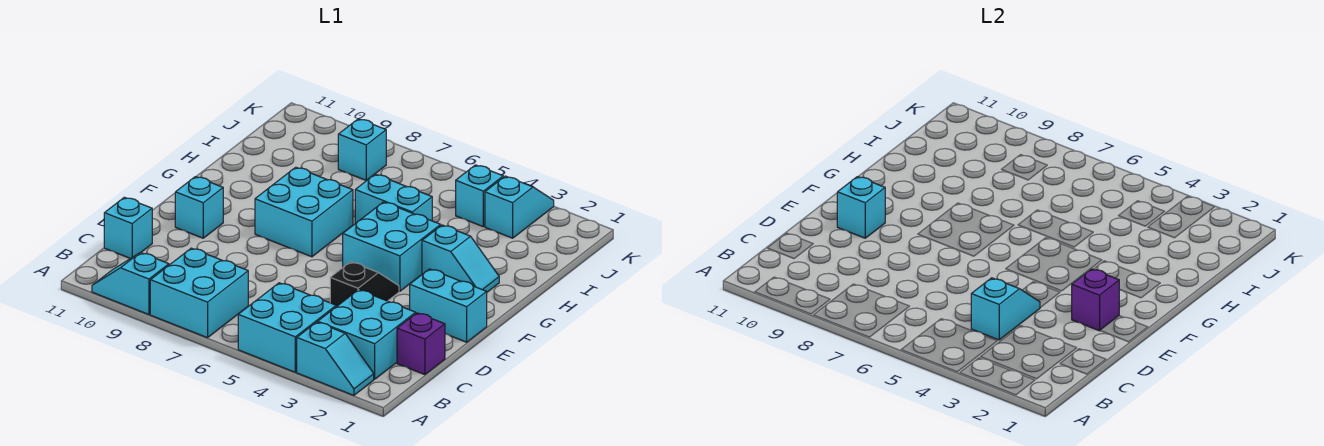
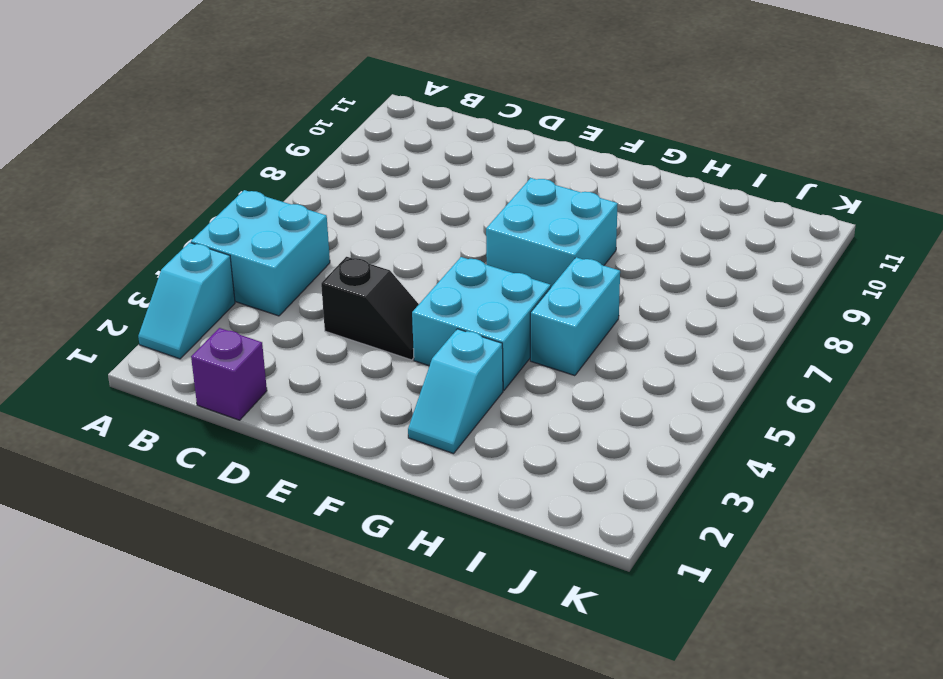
none -> cyan brick A7:B8 level 1
none -> cyan slope A9:A10 level 1 top 9
none -> cyan brick B2:C3 level 1

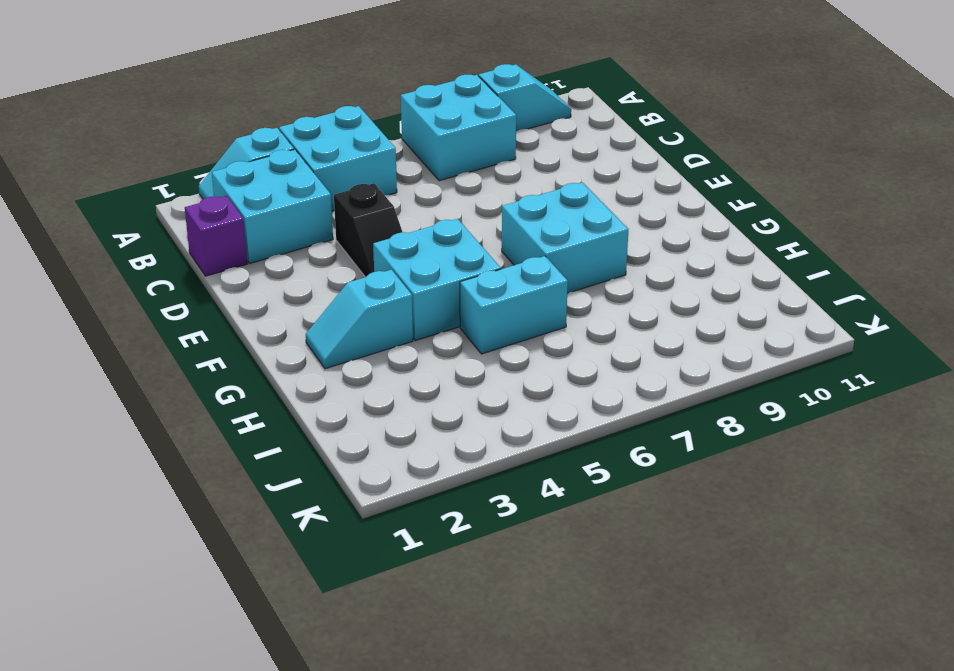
none -> cyan brick C11 level 1
none -> cyan brick E1:E2 level 1
none -> cyan brick E10 level 1

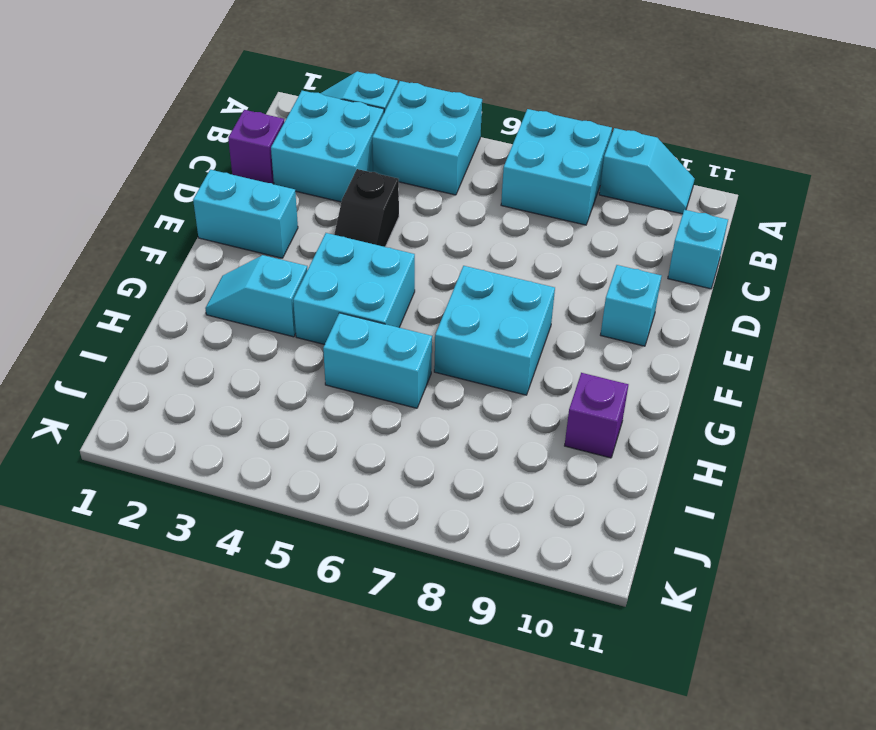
purple brick H10 level 1 -> purple brick E2 level 2
none -> cyan slope J3:K3 level 1 top J
none -> cyan brick J4 level 1
none -> cyan brick J8 level 1

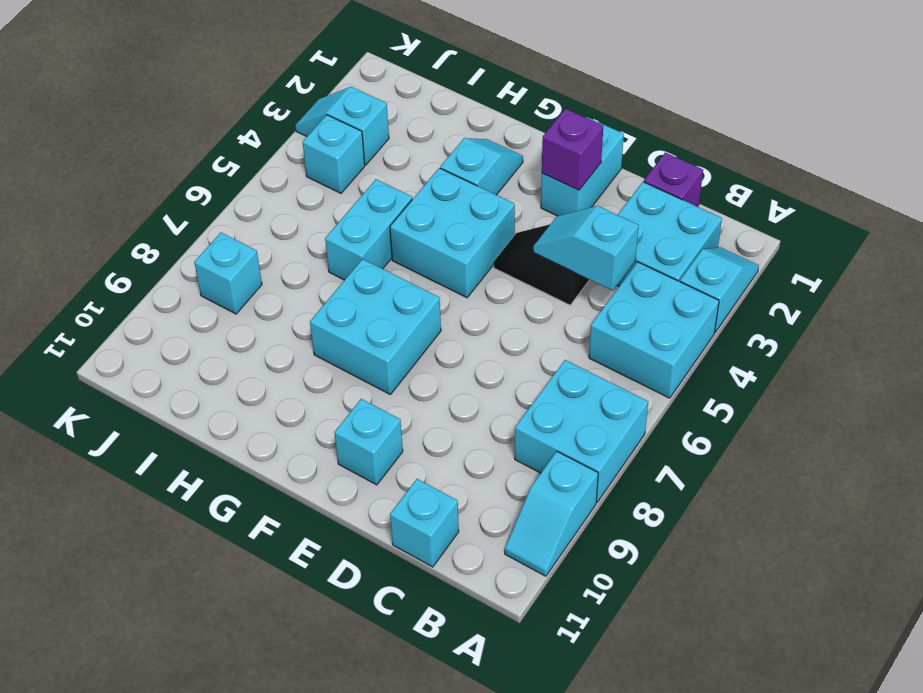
none -> cyan brick E10 level 2

